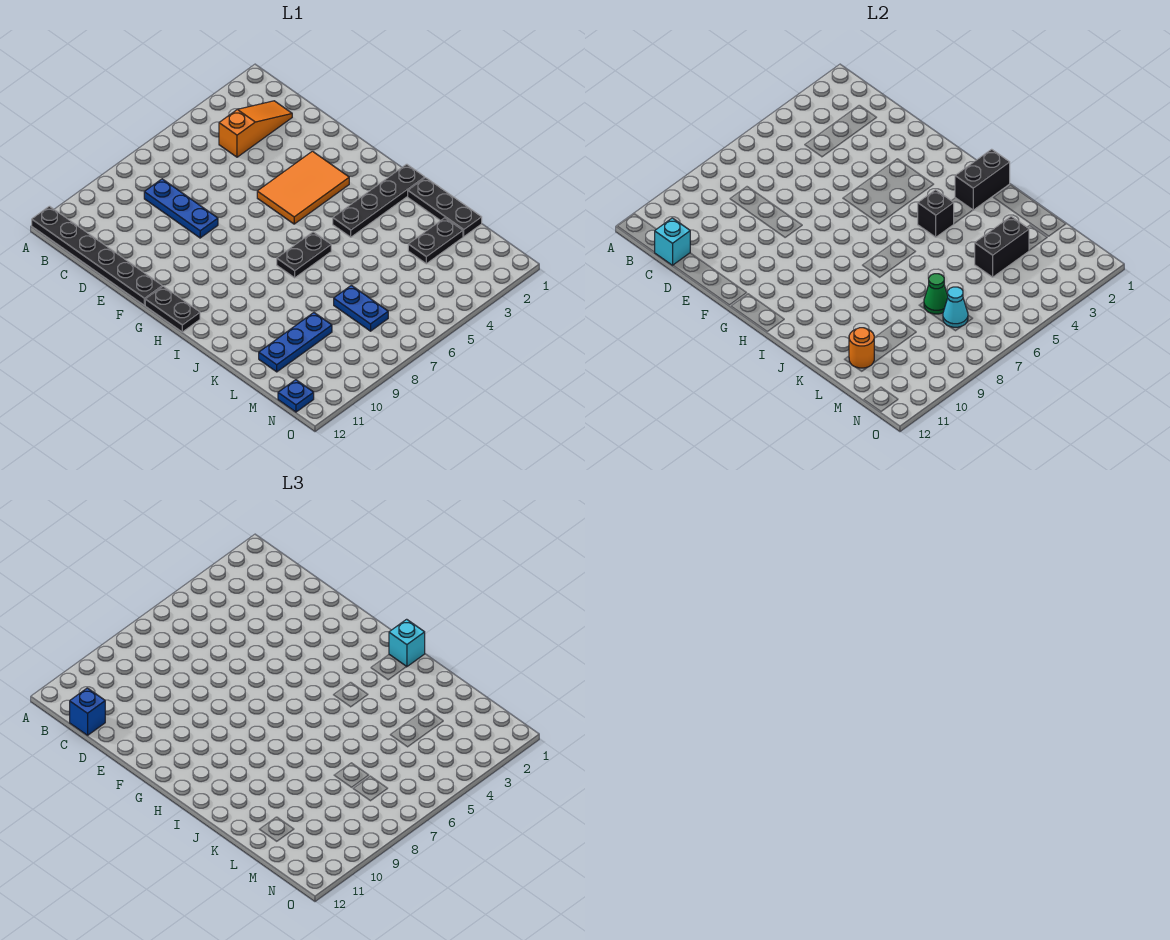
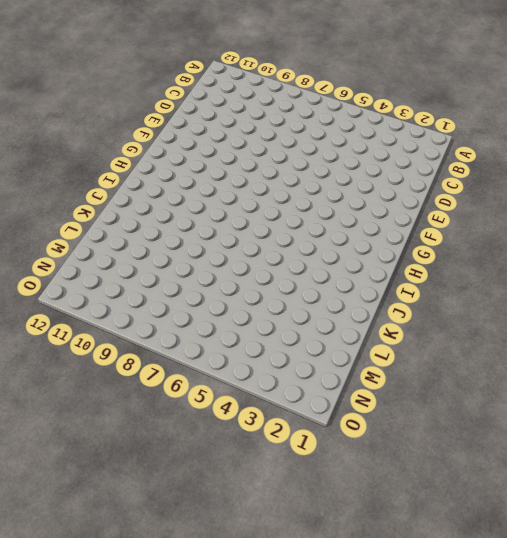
none -> black plate A12:F12 level 1
none -> orange slope C2:C4 level 1 top 4
none -> blue plate C8:E8 level 1

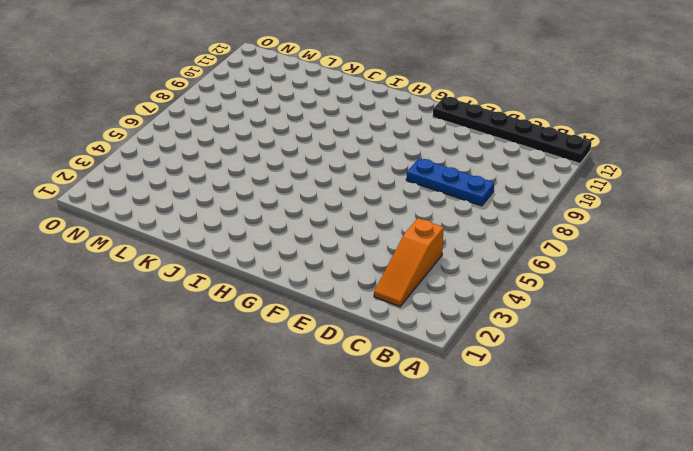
none -> orange tile F3:G5 level 1
none -> black plate G12:H12 level 1
none -> black plate I1:I4 level 1

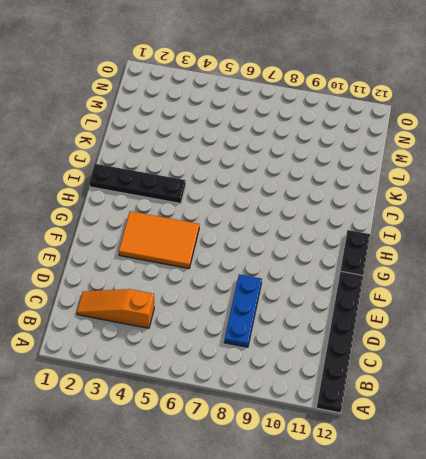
none -> black plate I6:I7 level 1
none -> black plate J1:L1 level 1
none -> black plate L2:L3 level 1

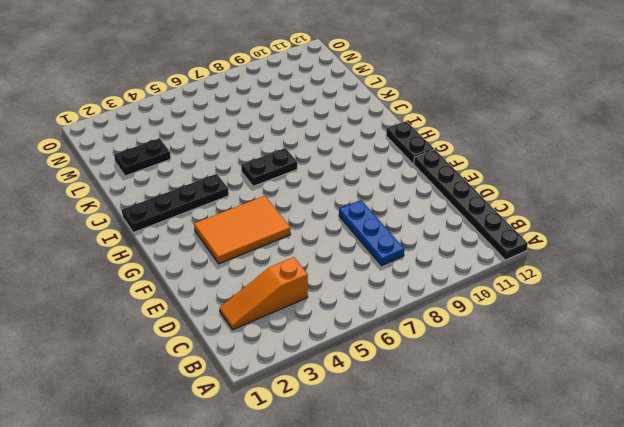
none -> black plate J1:L1 level 1
none -> blue plate L7:M7 level 1
none -> blue plate L9:L11 level 1

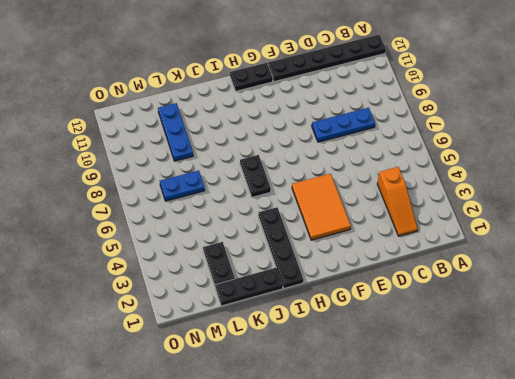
none -> blue plate N12 level 1
none -> cyan brick C12 level 2
none -> black brick I1:I2 level 2

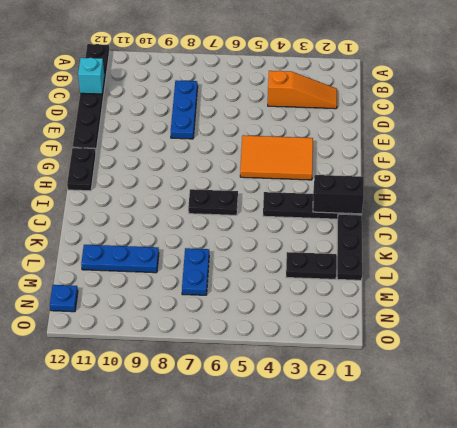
none -> black brick I4 level 2
none -> black brick L3:L4 level 2
none -> green cone L7 level 2

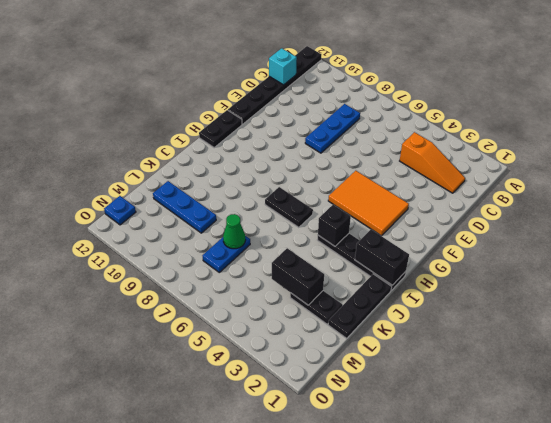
none -> orange round brick L11 level 2
none -> cyan cone M7 level 2
none -> blue brick C12 level 3

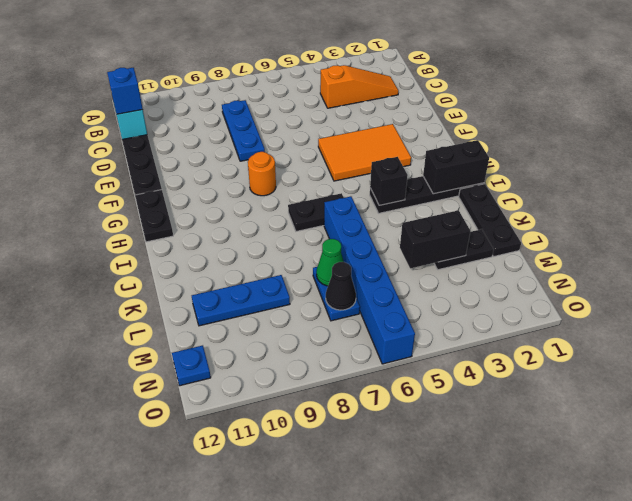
orange round brick G8 level 1 -> orange round brick L11 level 2
blue brick J6:O6 level 1 -> none
black cone M7 level 2 -> cyan cone M7 level 2
none -> cyan brick I1 level 3

